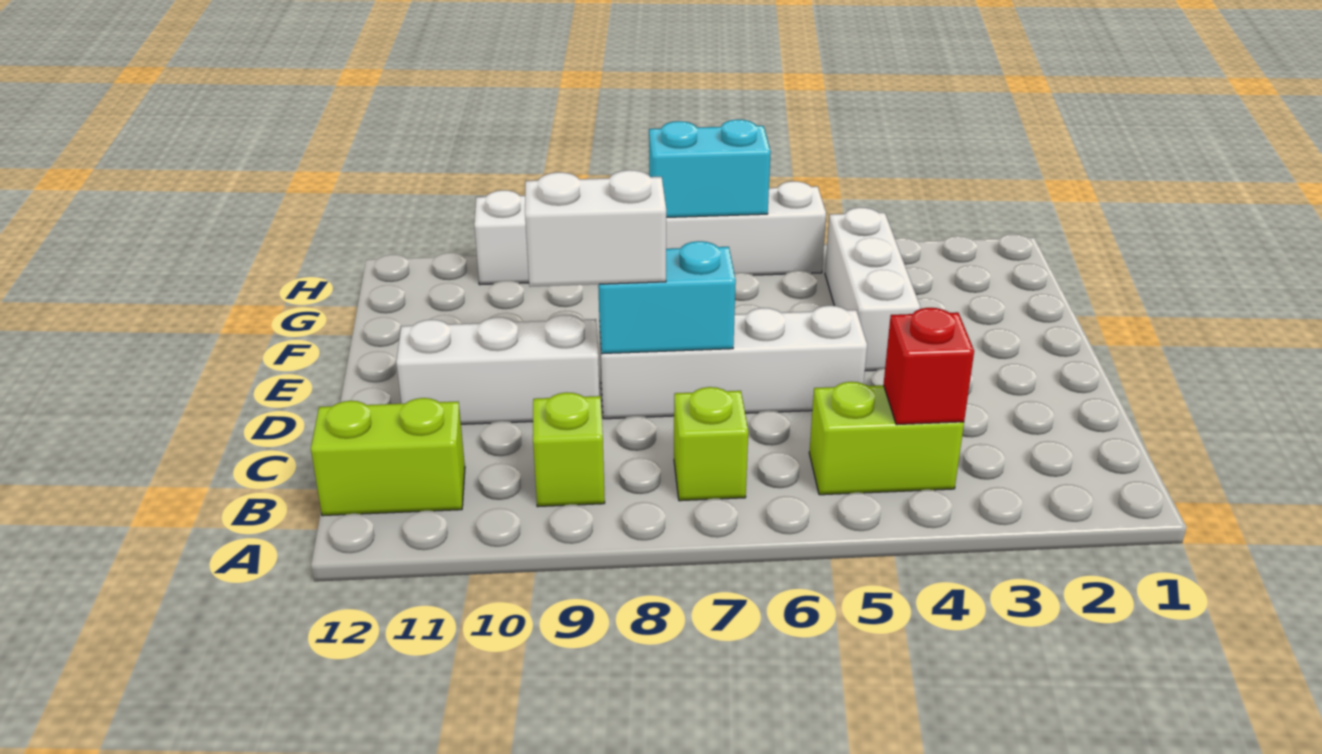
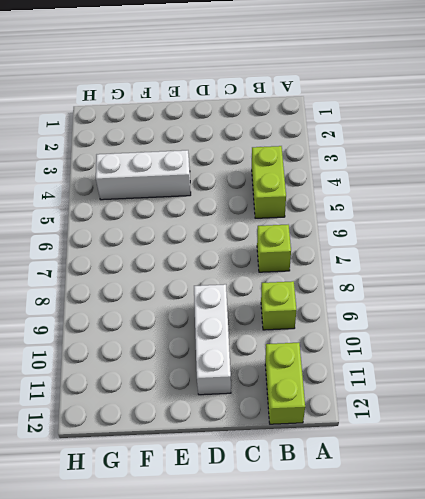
none -> white brick D5:D8 level 1
none -> white brick H5:H10 level 1
none -> red brick B4 level 2

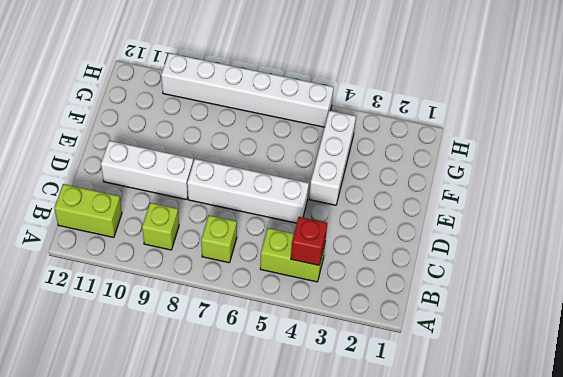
none -> cyan brick D7:D8 level 2
none -> cyan brick H6:H7 level 2
none -> white brick D8:D9 level 3

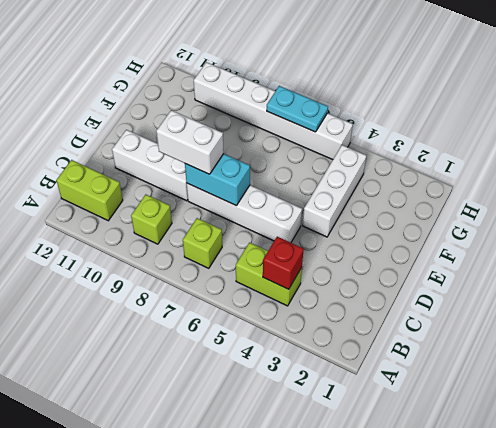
cyan plate H6:H7 level 2 -> cyan brick H6:H7 level 2

